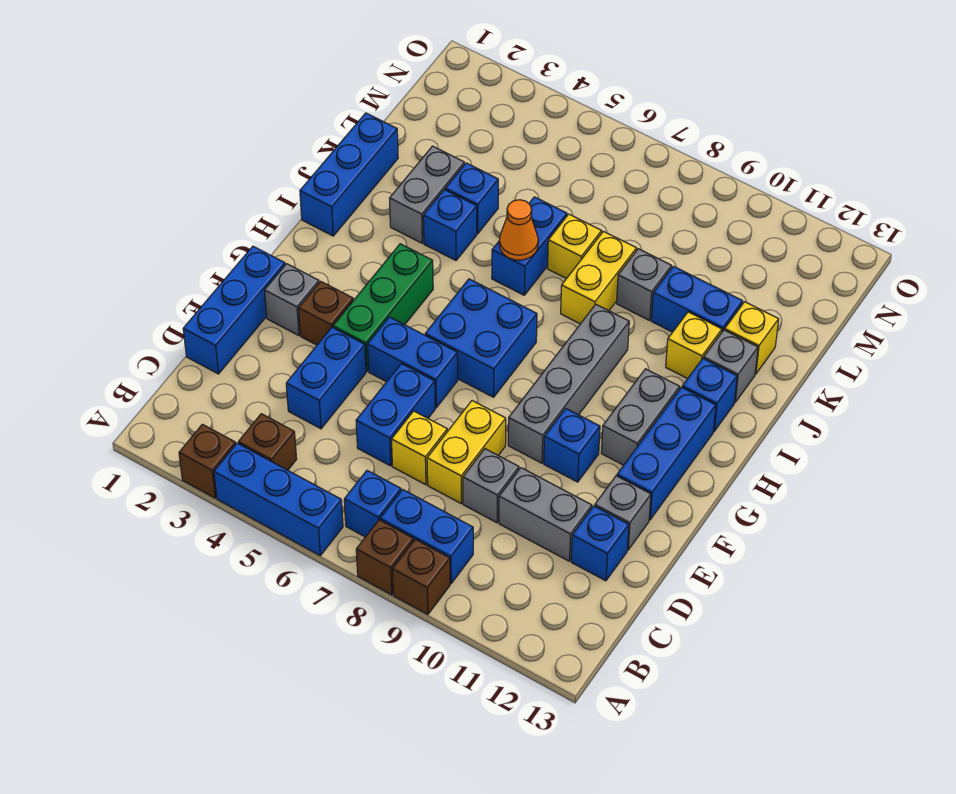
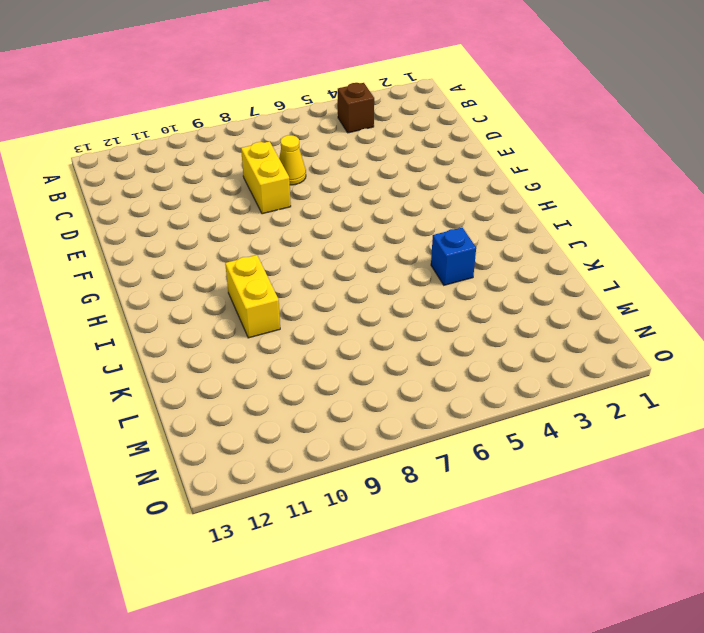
yellow cone D7 level 1 -> yellow brick D7 level 1
yellow brick I10:J10 level 1 -> yellow brick J8:K8 level 1
none -> brown brick A3 level 1
none -> blue brick A4:A6 level 1
none -> brown brick A8 level 1
none -> brown brick A9 level 1

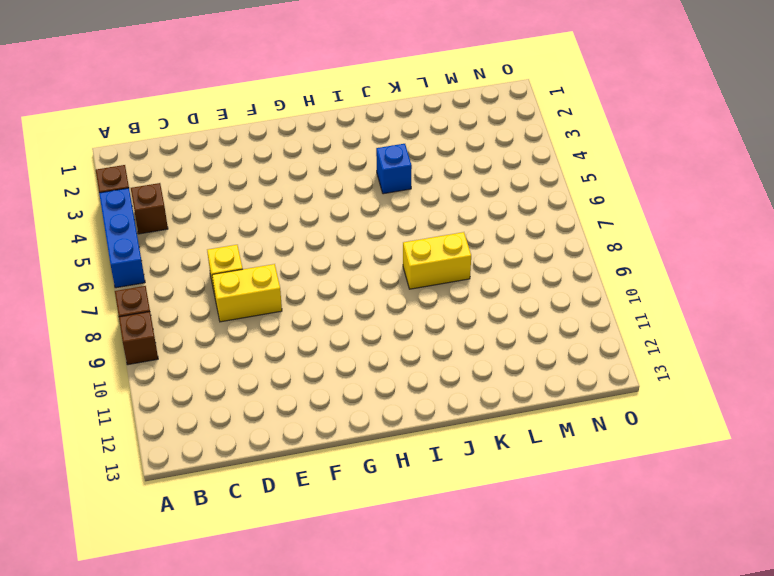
none -> blue brick B7 level 1
none -> blue brick B8:B9 level 1
none -> blue brick D1:F1 level 1
none -> blue brick D4:E4 level 1

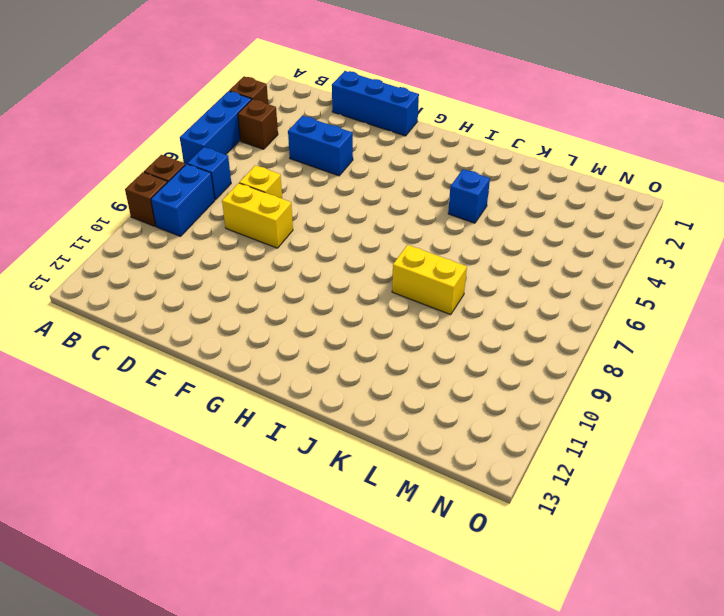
none -> blue brick D6:E6 level 1
none -> grey brick D9 level 1
none -> grey brick D10:D11 level 1
none -> blue brick D12 level 1

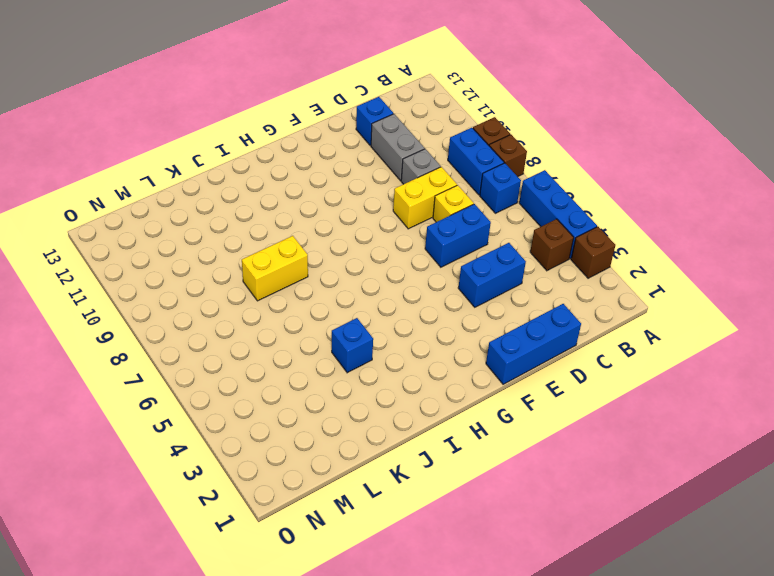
none -> grey brick E12 level 1
none -> grey brick F2 level 1
none -> brown brick F3 level 1
none -> green brick F4:H4 level 1

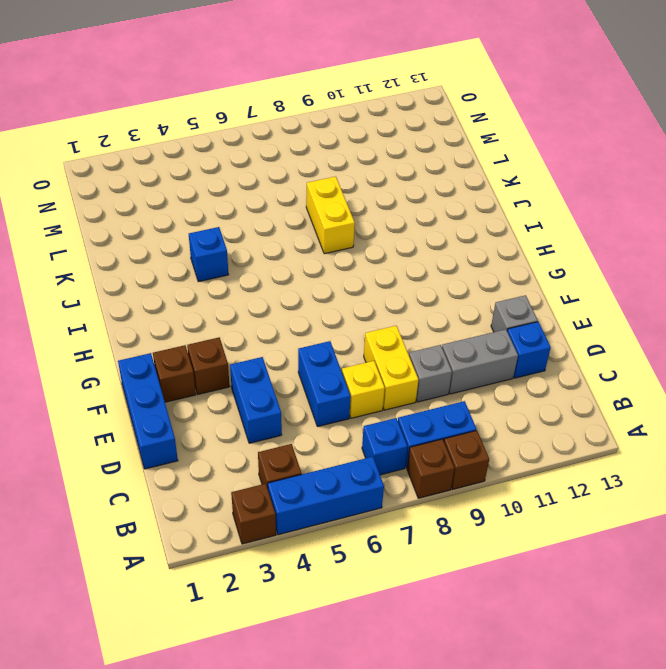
brown brick F2 level 1 -> grey brick F2 level 1
none -> green brick F4:H4 level 1
none -> blue brick F5:F6 level 1
none -> grey brick F9:I9 level 1
none -> blue brick F10 level 1

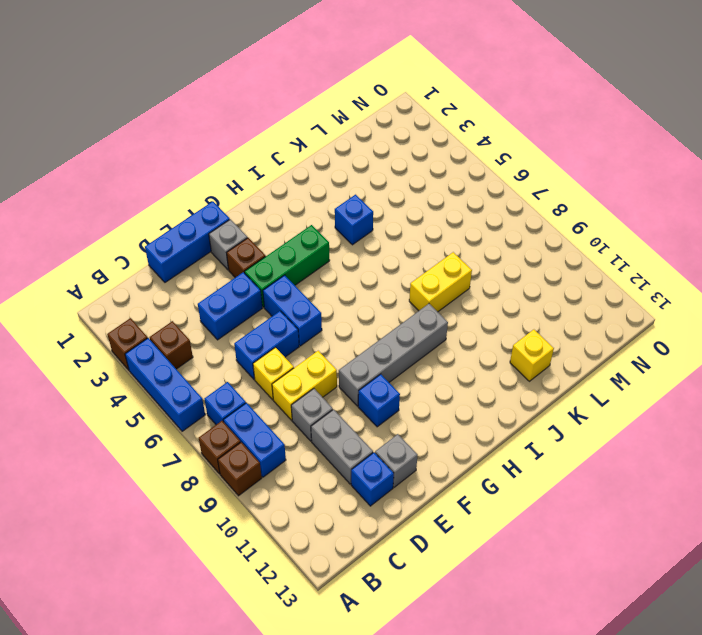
none -> blue brick F12:H12 level 1
none -> blue brick G6:H7 level 1
none -> grey brick G11:H11 level 1
none -> blue brick I1:K1 level 1

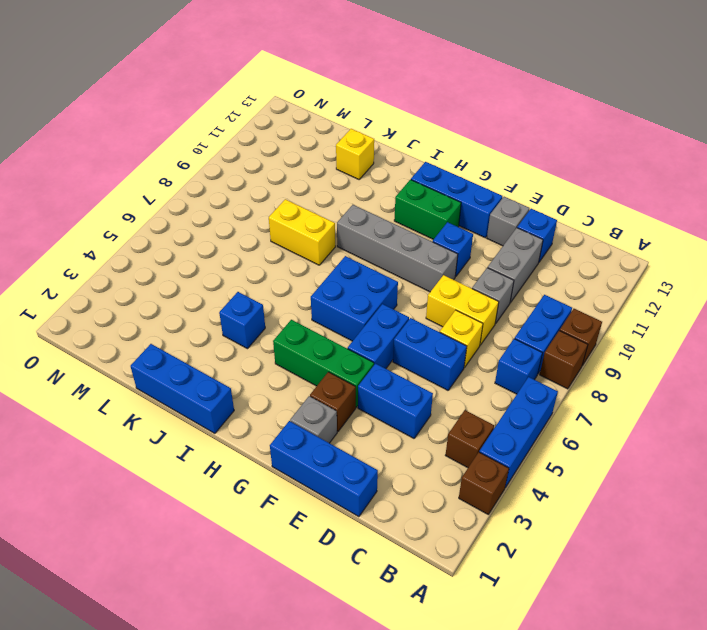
green brick G11:H11 level 1 -> grey brick G11:H11 level 1
none -> blue brick I12 level 1
none -> grey brick J3:K3 level 1
none -> blue brick J6:K6 level 1
none -> yellow brick J11 level 1

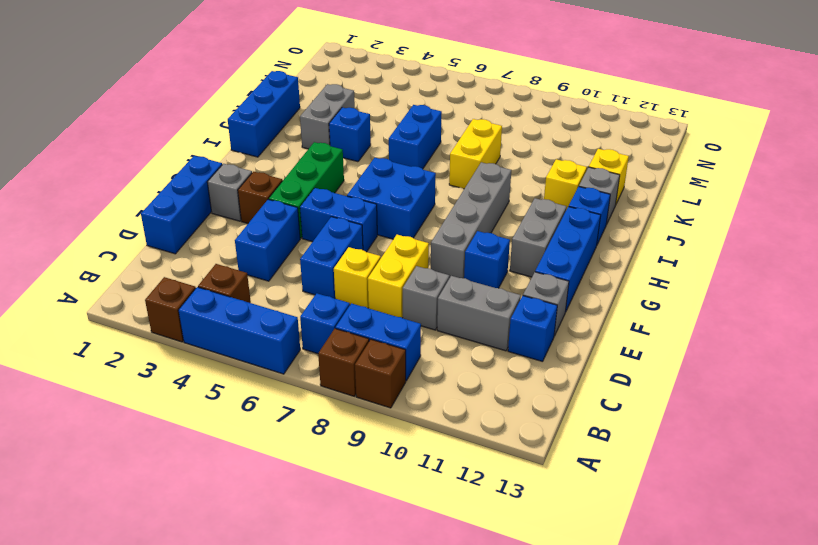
none -> blue brick K4 level 1
none -> yellow brick K7 level 1
none -> grey brick K9 level 1
none -> blue brick K10:K11 level 1

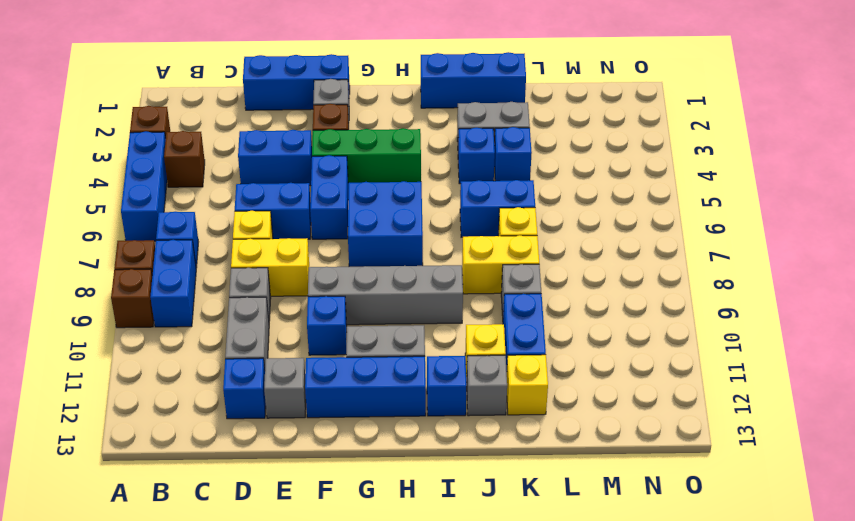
none -> orange cone J6 level 2

